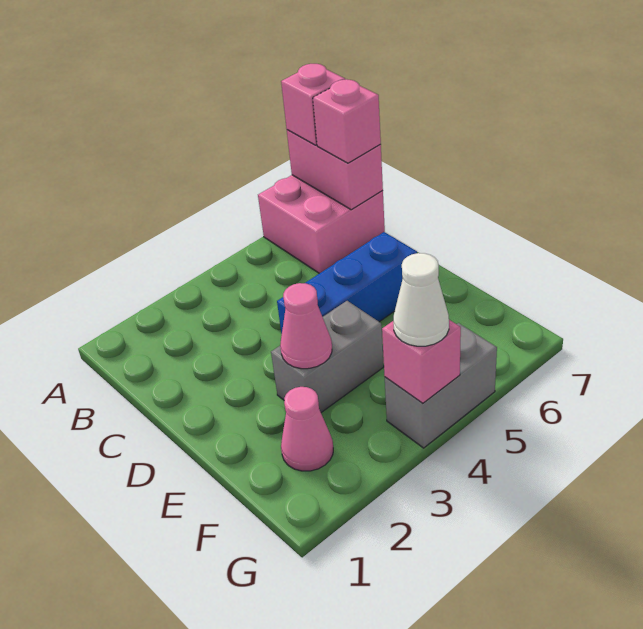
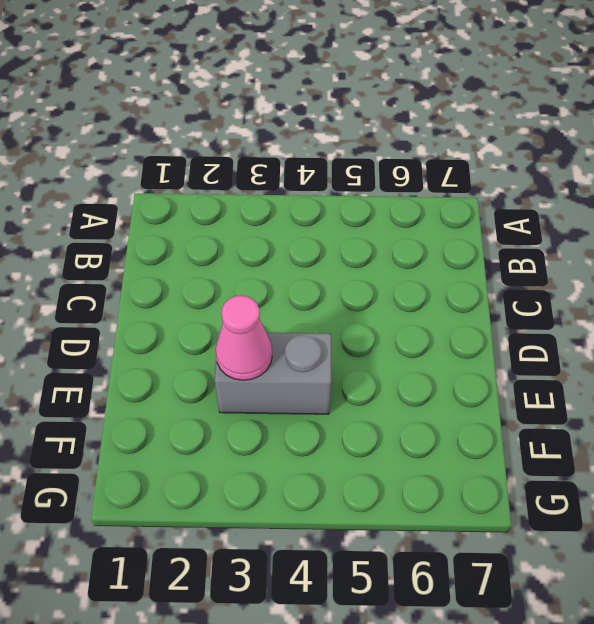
none -> pink brick A6:B7 level 1
none -> blue brick D4:D6 level 1

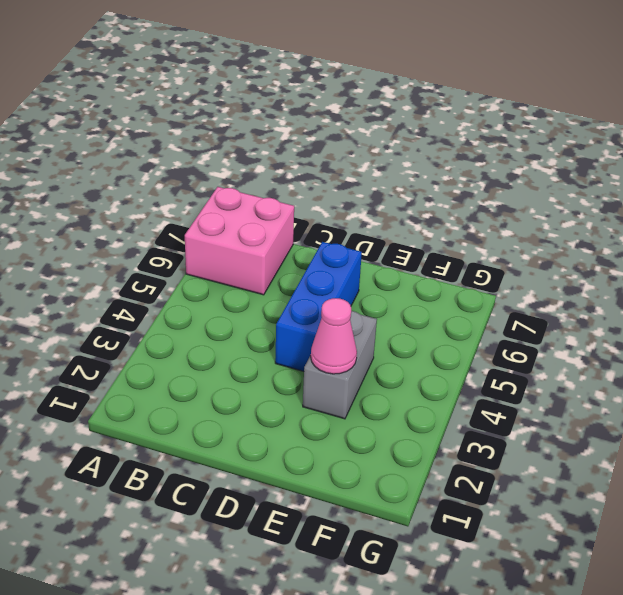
none -> pink cone F2 level 1
none -> grey brick G4:G5 level 1

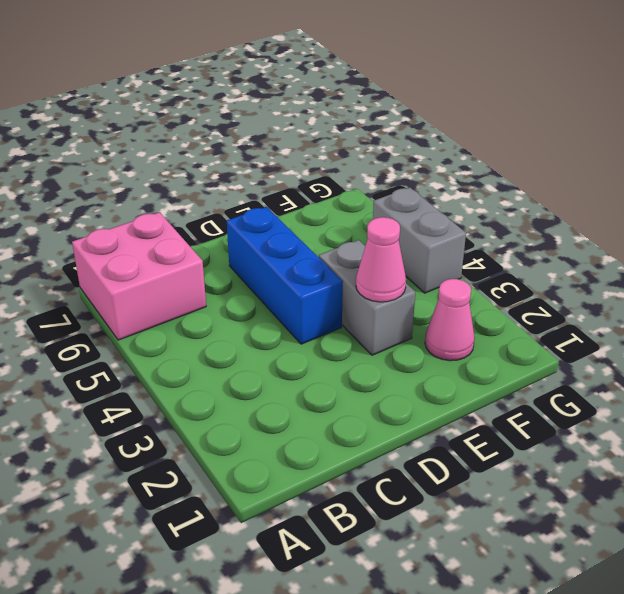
none -> pink brick A7:B7 level 2
none -> pink brick G4 level 2

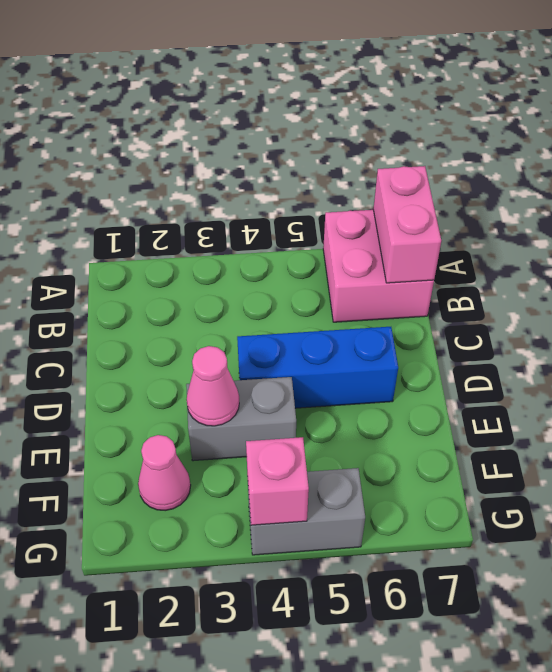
none -> pink brick A7 level 3
none -> pink brick B7 level 3

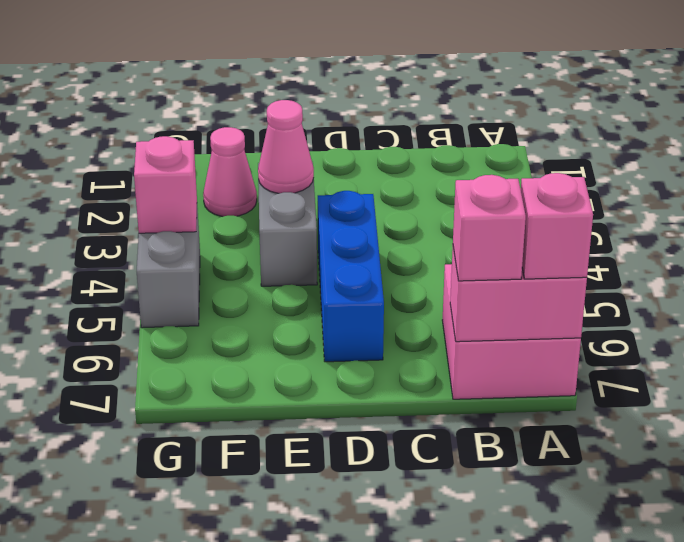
none -> white cone G4 level 3

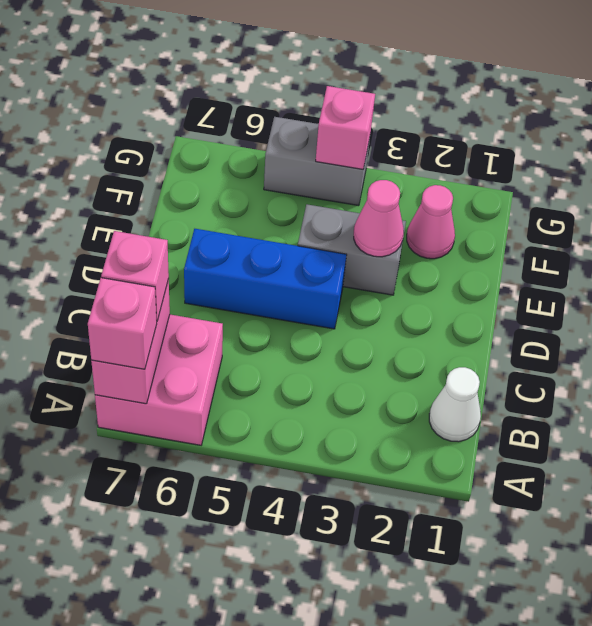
white cone B1 level 1 -> white cone G4 level 3

